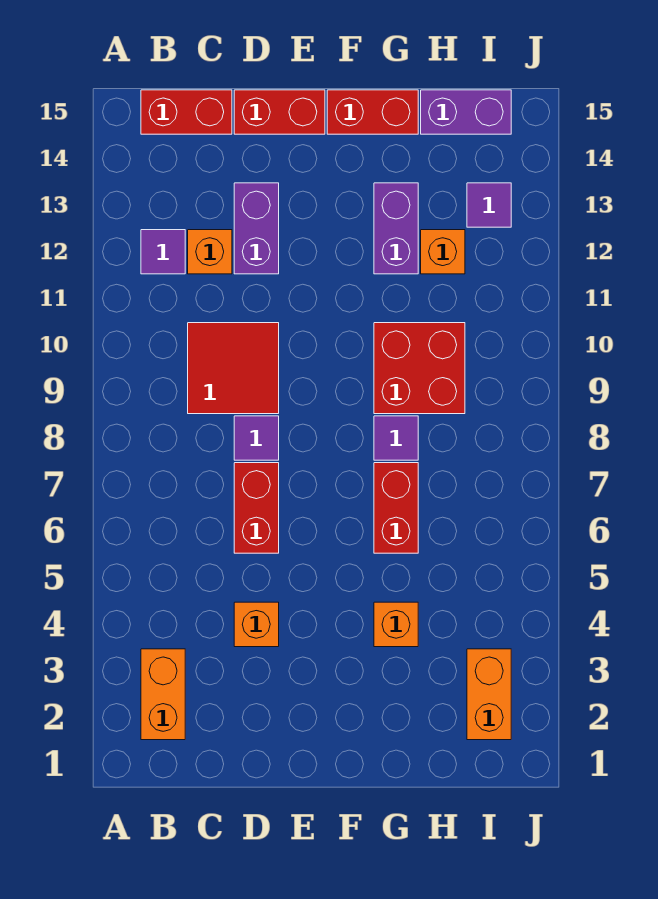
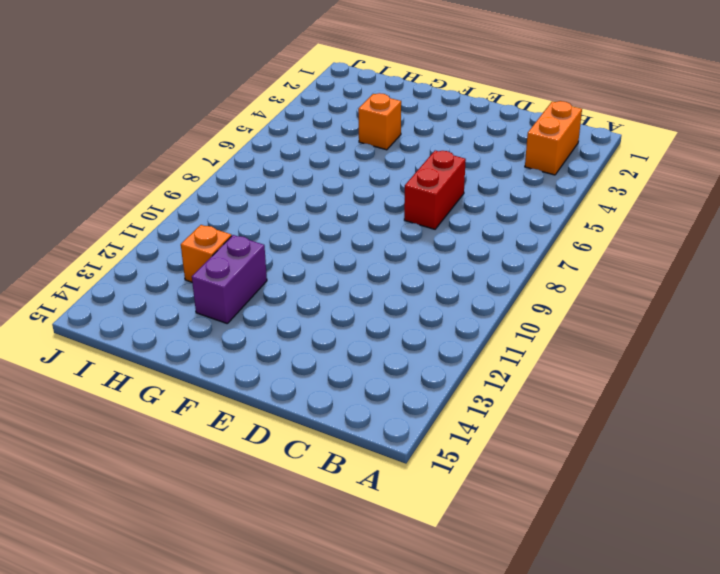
none -> purple tile B12 level 1
none -> red brick B15:C15 level 1
none -> red tile C9:D10 level 1

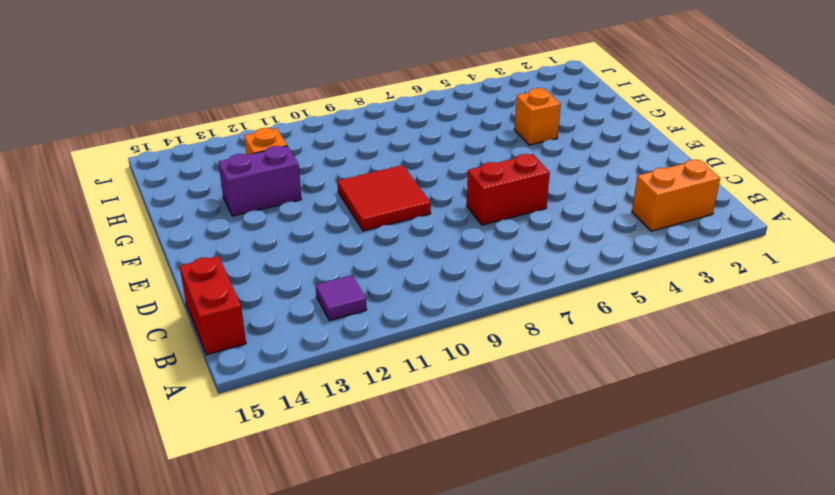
red tile E9:F10 level 1 -> red tile C9:D10 level 1
none -> orange brick C12 level 1
none -> orange brick D4 level 1
none -> purple tile D8 level 1

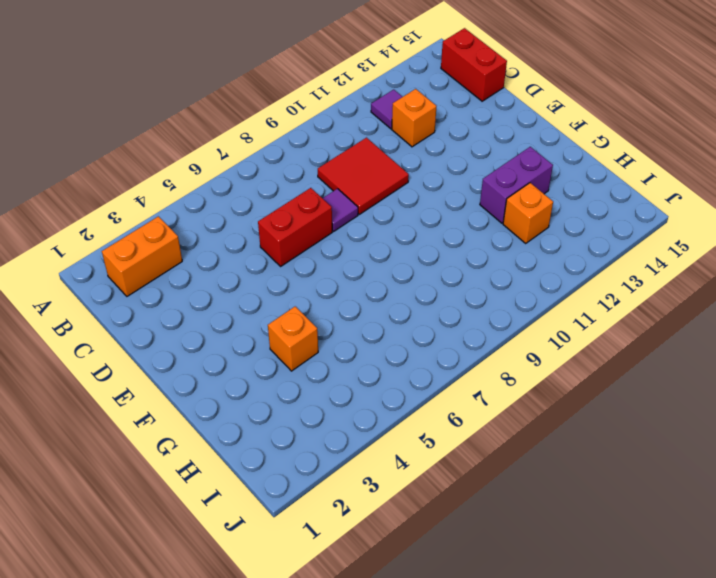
none -> orange brick D4 level 1
none -> purple brick D12:D13 level 1
none -> red brick D15:E15 level 1

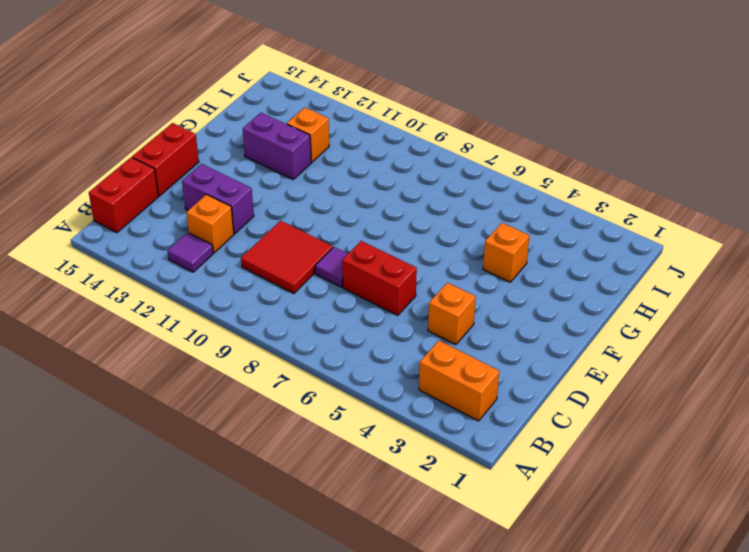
none -> red brick F15:G15 level 1
none -> red brick G6:G7 level 1
none -> purple tile G8 level 1

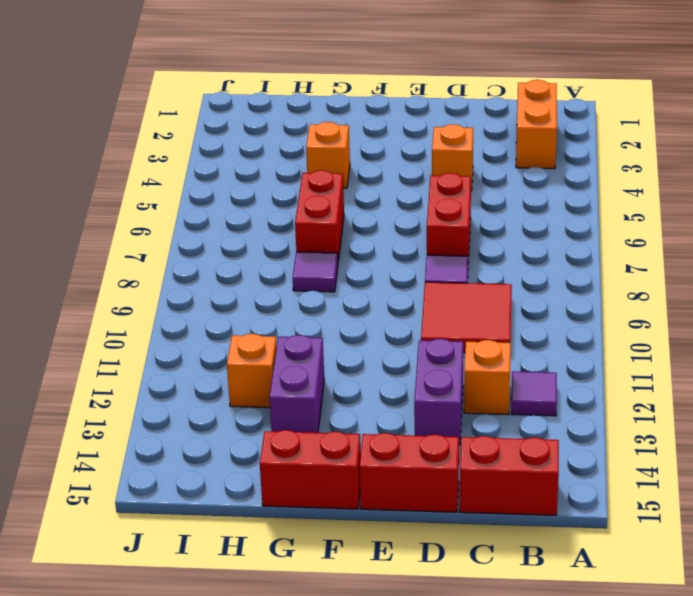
none -> red brick G9:H10 level 1
none -> purple brick H15:I15 level 1
none -> orange brick I2:I3 level 1

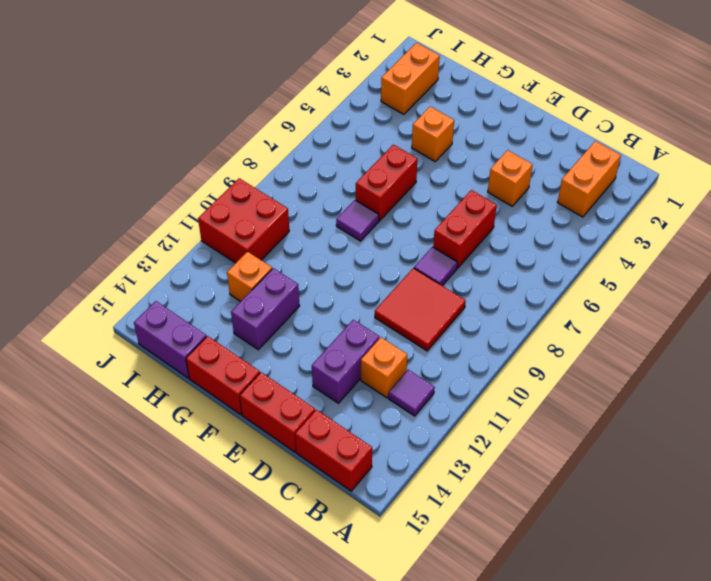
red brick I10:J11 level 1 -> red brick G9:H10 level 1
none -> purple tile I13 level 1

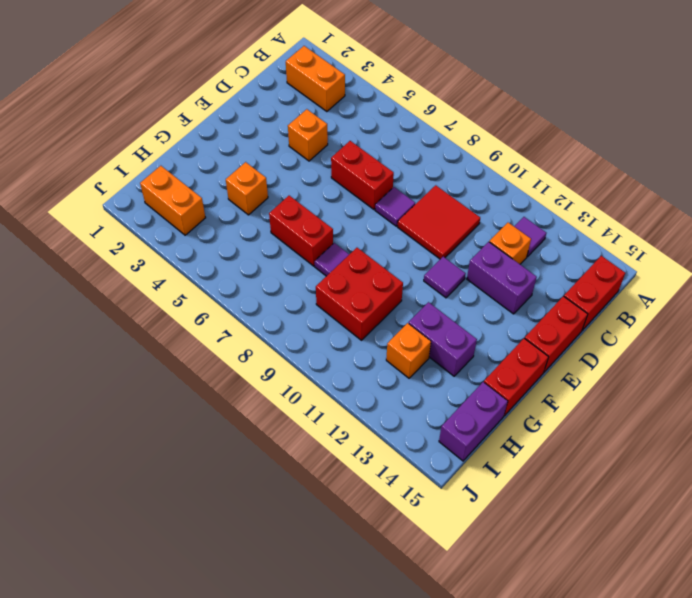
purple tile E11 level 1 -> purple tile I13 level 1

